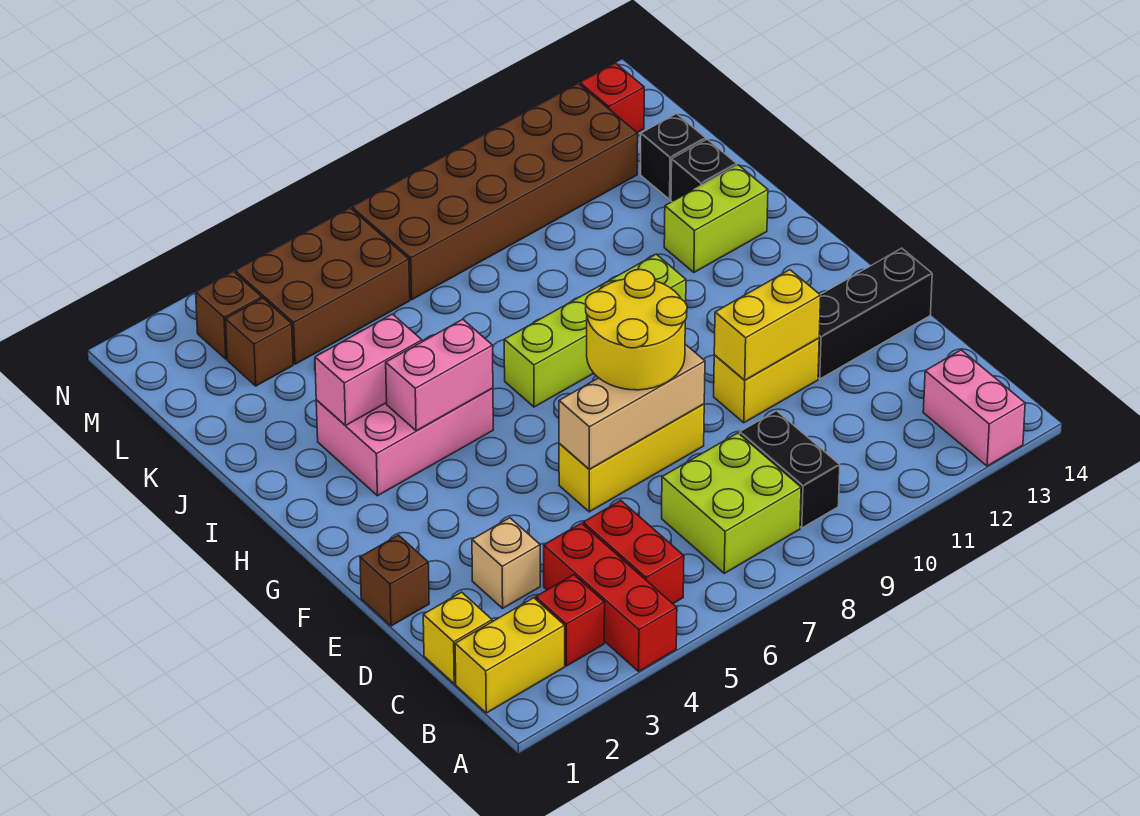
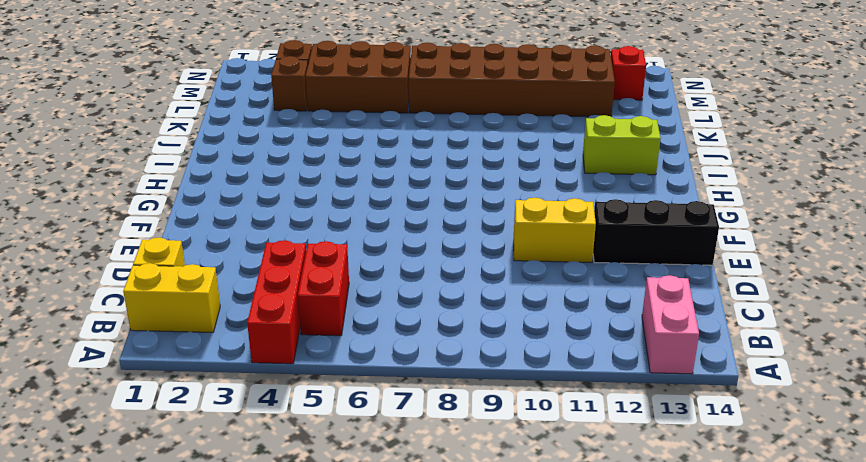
none -> red brick B3 level 1
none -> lime brick B7:C8 level 1
none -> black brick B9:C9 level 1

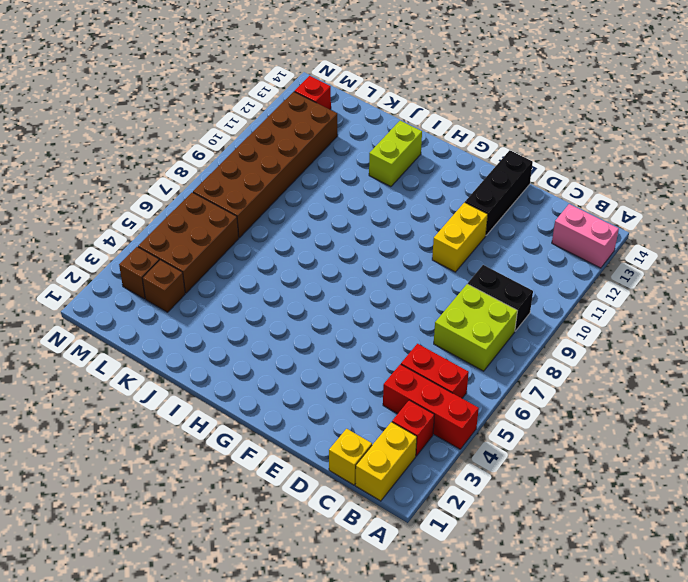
none -> tan brick D3 level 1
none -> brown brick E1 level 1
none -> yellow brick E6:E8 level 1

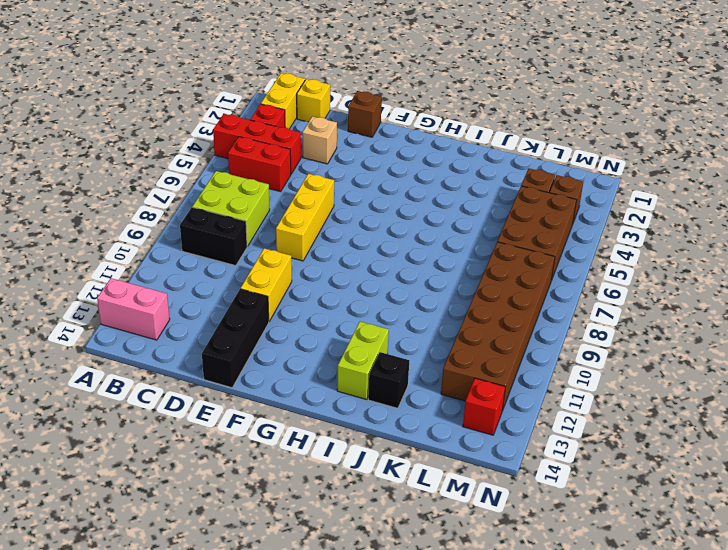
none -> pink brick H3:I5 level 1
none -> lime brick H7:H10 level 1
none -> black brick K13 level 1

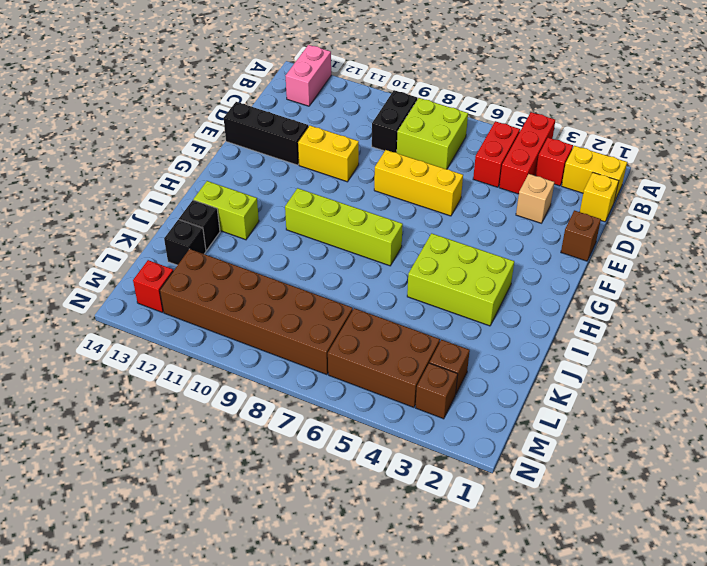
lime brick H3:I5 level 1 -> pink brick H3:I5 level 1
none -> tan brick E6:E8 level 2
none -> yellow brick E10:E11 level 2
none -> pink brick H4:H5 level 2

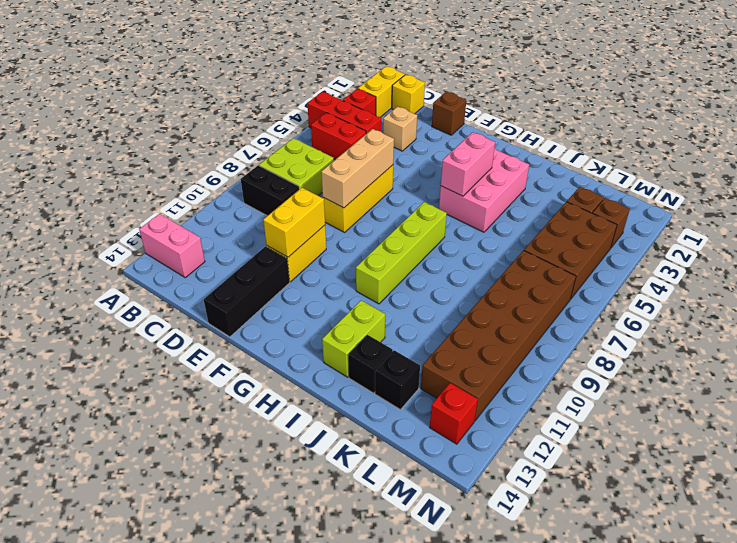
none -> pink brick I3:I4 level 2
none -> yellow round brick E7:F8 level 3

